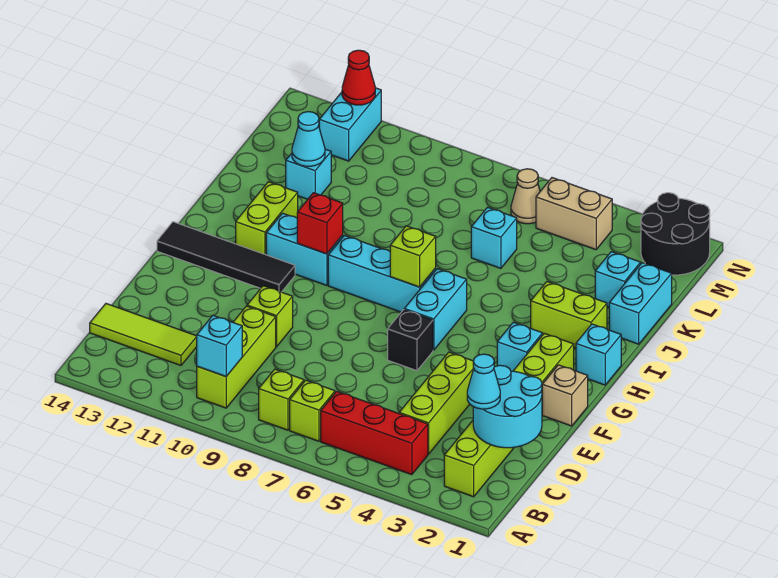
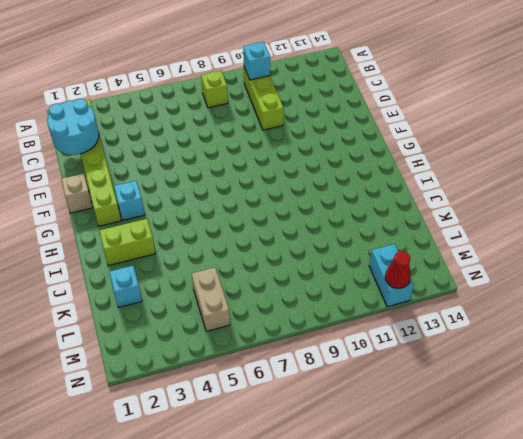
tan brick L5:M5 level 1 -> tan brick M4:M5 level 1
none -> red brick B4:B6 level 1
none -> lime brick B7 level 1
none -> lime brick C4:E4 level 1
none -> lime tile C12:C14 level 1

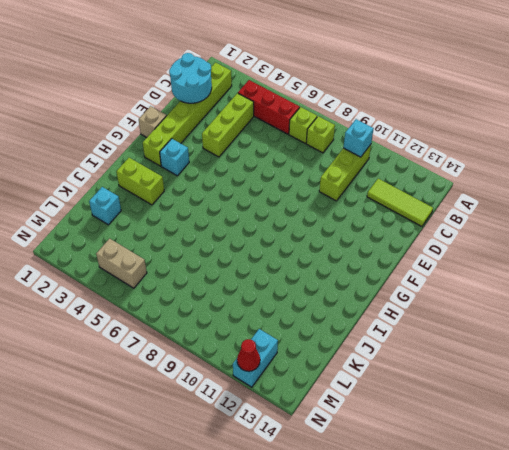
none -> lime brick E10 level 1
none -> black brick F6 level 1
none -> cyan brick G6:H6 level 1
none -> black tile G11:G14 level 1

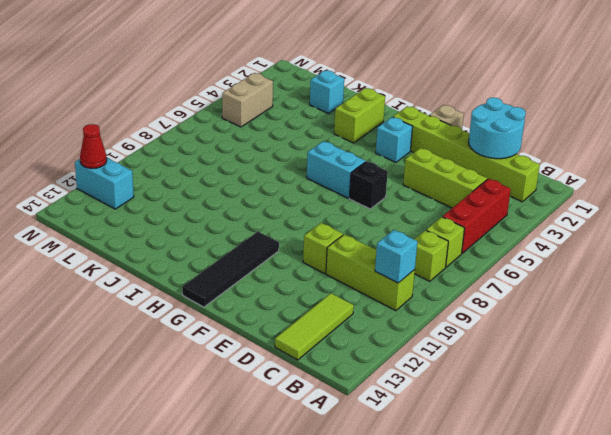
none -> cyan brick H1 level 1
none -> cyan brick H7:H9 level 1
none -> cyan brick H10:H11 level 1
none -> lime brick H12:I12 level 1

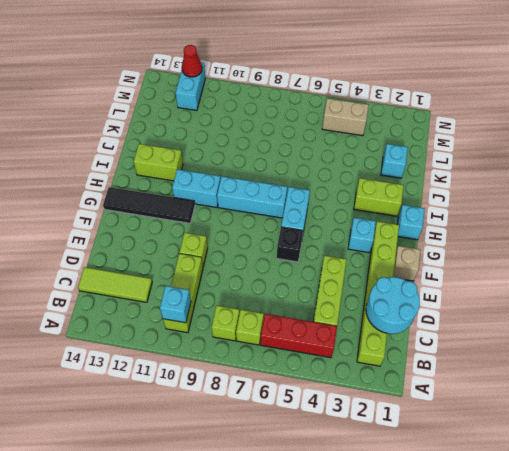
lime brick I12:I13 level 1 -> lime brick H12:I12 level 1
none -> cyan brick J1:K1 level 1
none -> cyan brick K6 level 1
none -> cyan brick K12 level 1
none -> black round brick M1:N2 level 1

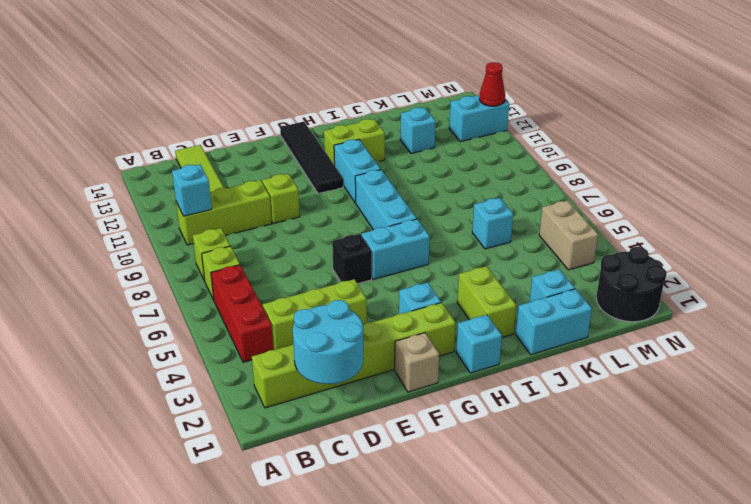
none -> tan cone M6 level 1
none -> lime brick H7 level 2
none -> red brick H10 level 2
none -> cyan cone K12 level 2

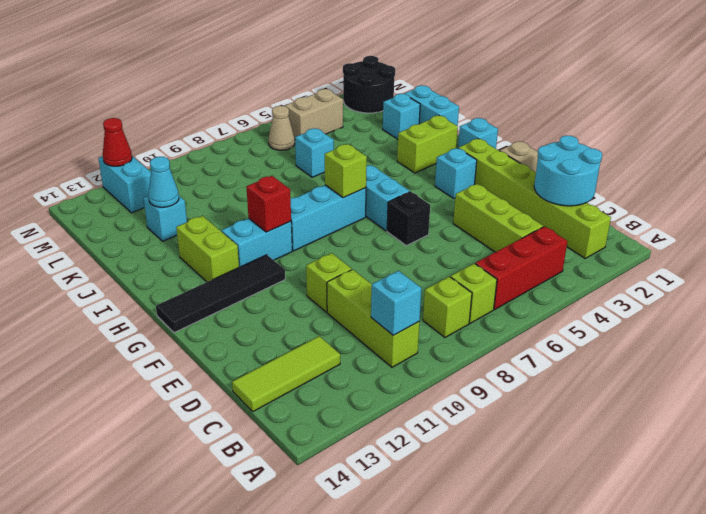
none -> cyan cone C2 level 3

